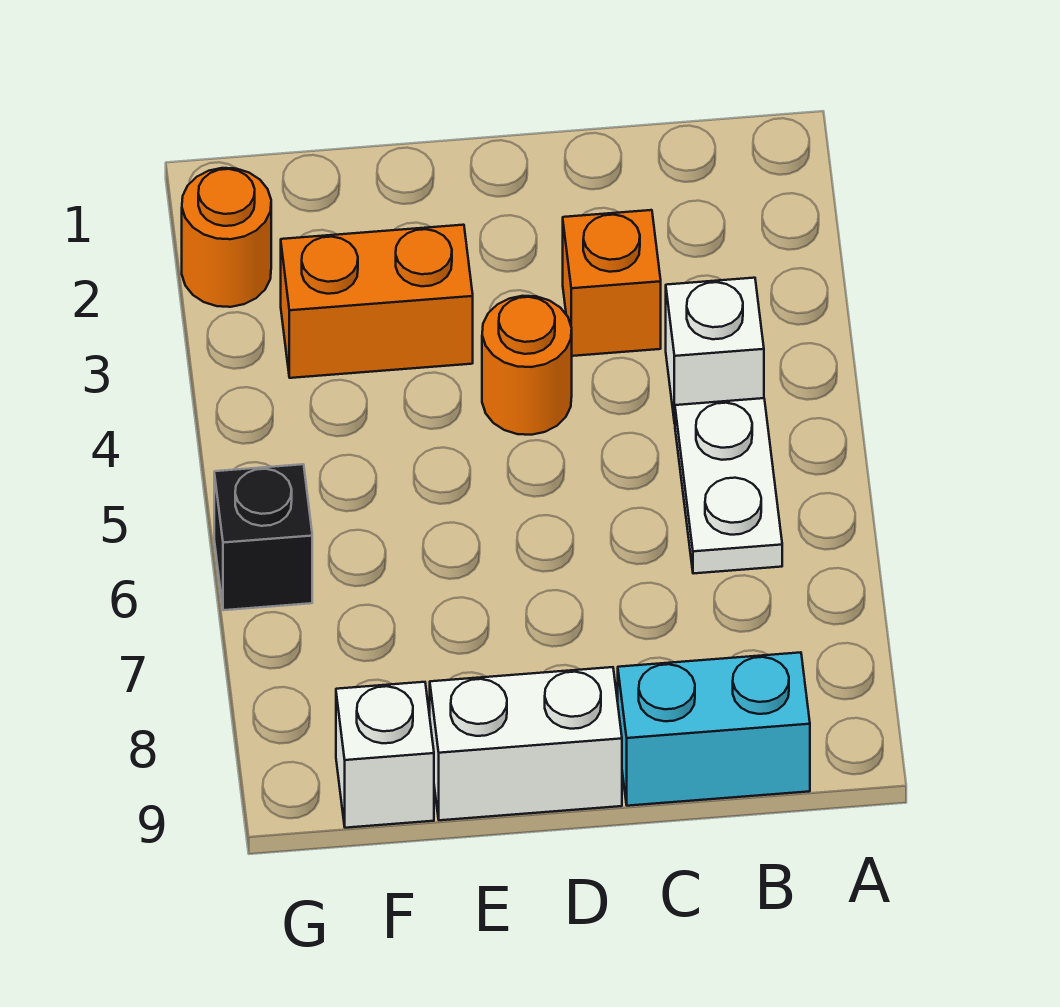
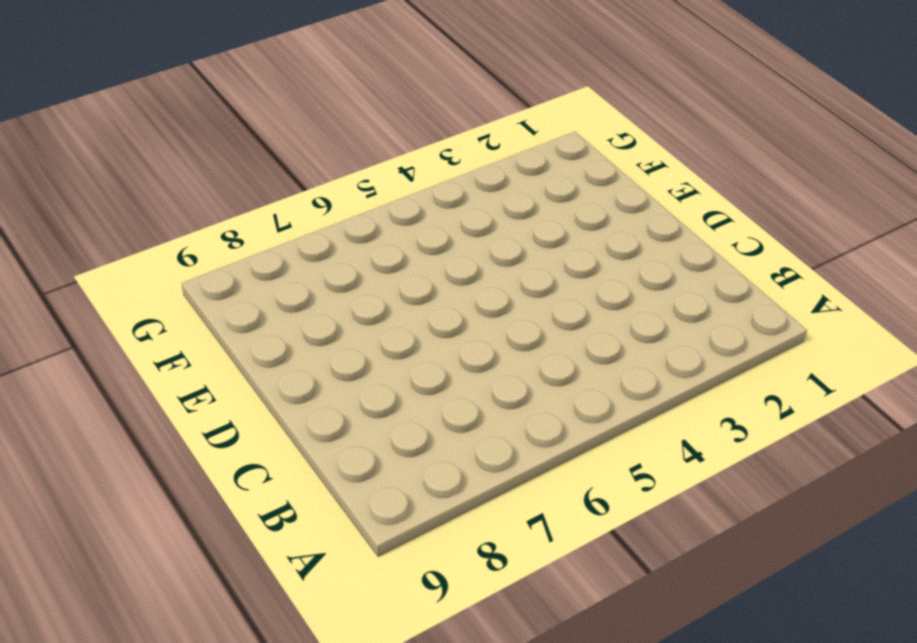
none -> white brick B4 level 1
none -> white plate B5:B6 level 1

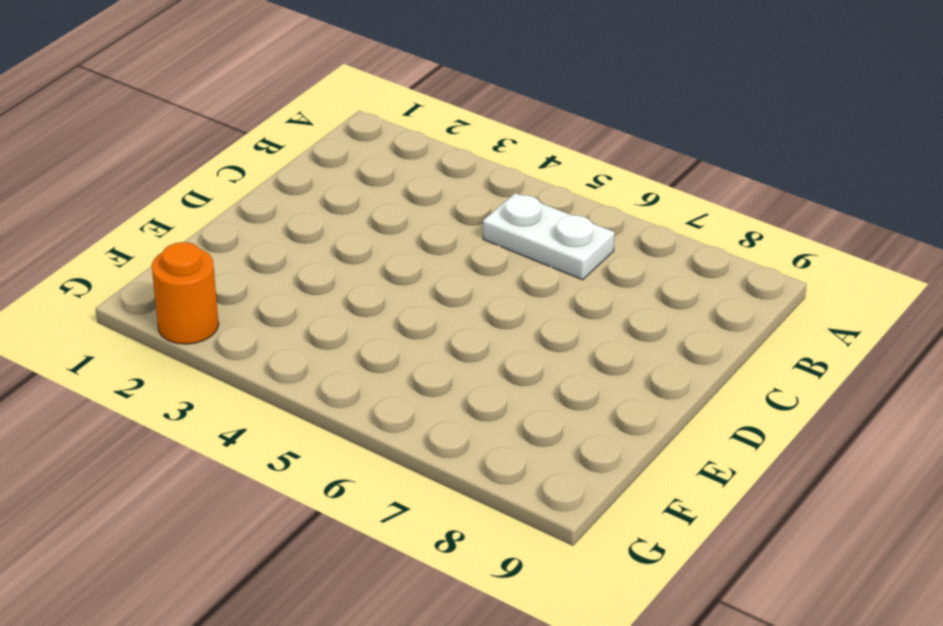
none -> white brick B4 level 1
none -> cyan brick B9:C9 level 1

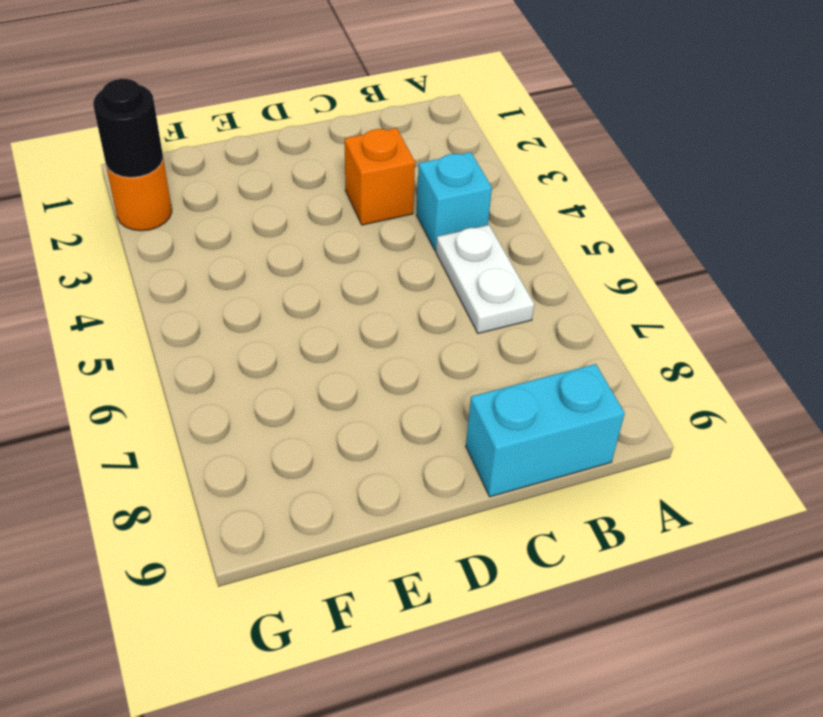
cyan brick B4 level 1 -> white brick B4 level 1
black round brick G2 level 2 -> none
none -> orange round brick D4 level 1
none -> white brick D9:E9 level 1

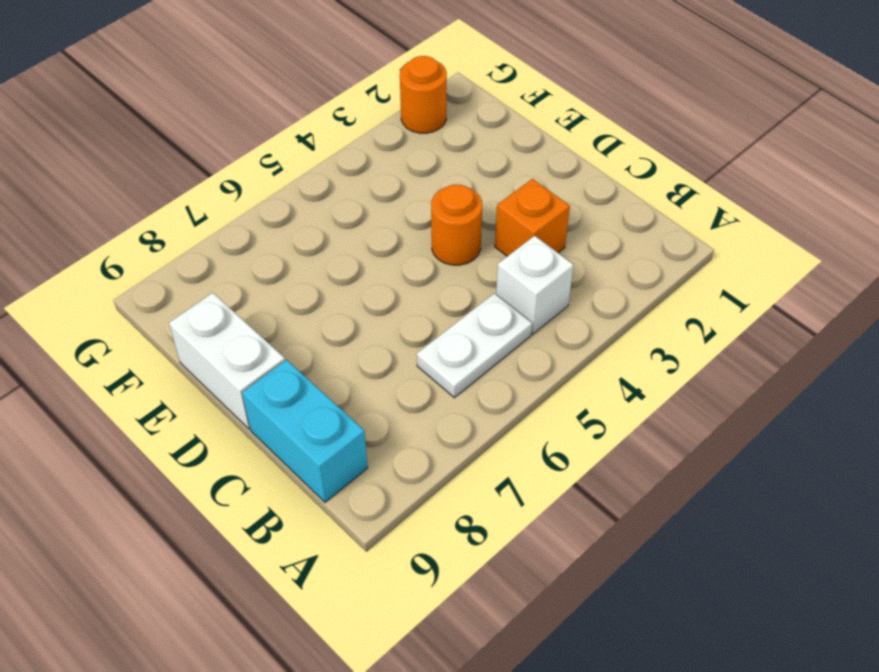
none -> orange brick E3:F3 level 1
none -> white brick F9 level 1

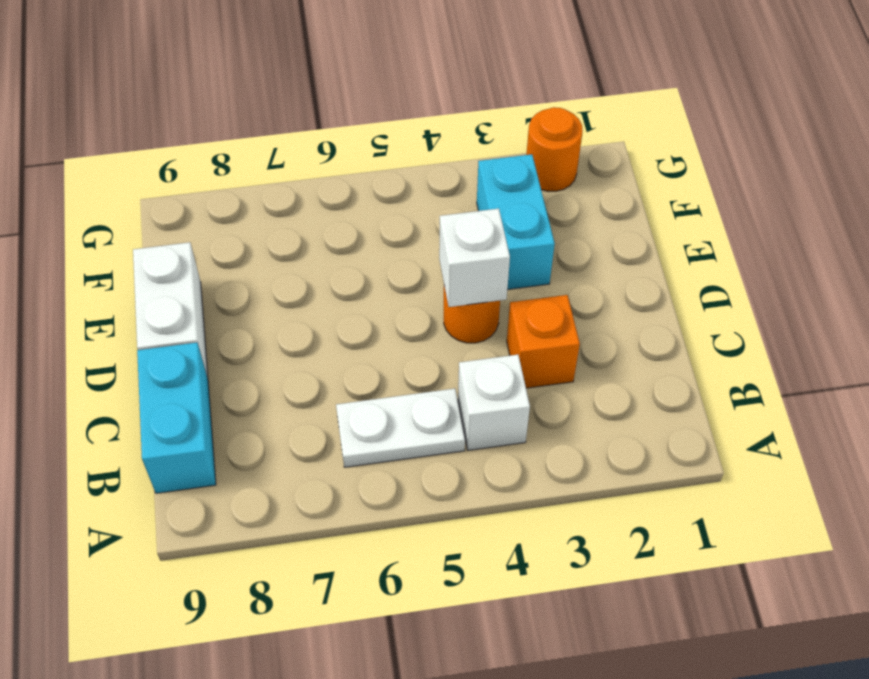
white brick D4 level 2 -> white brick F9 level 1
cyan brick E3:F3 level 1 -> orange brick E3:F3 level 1
none -> black brick G6 level 1

